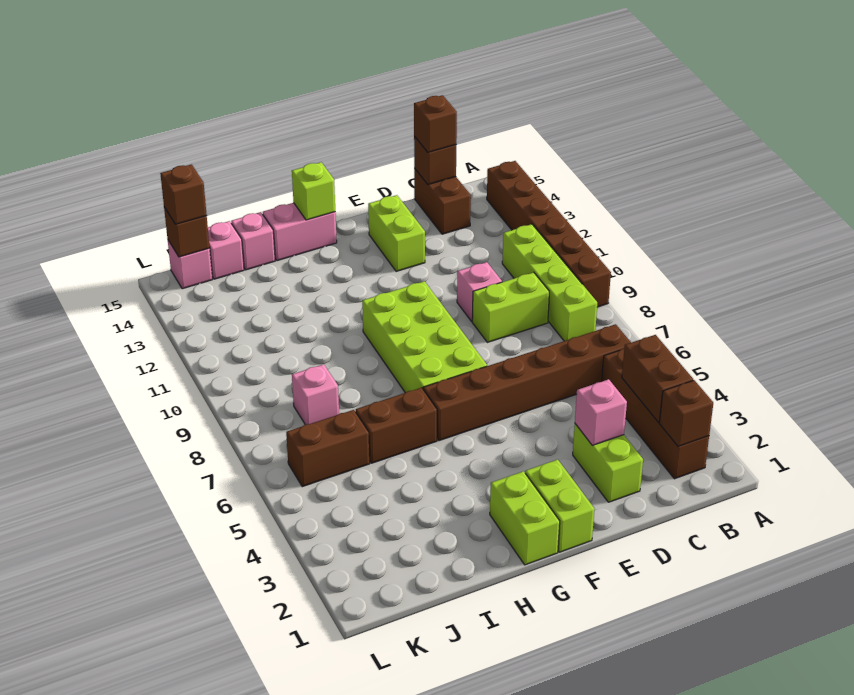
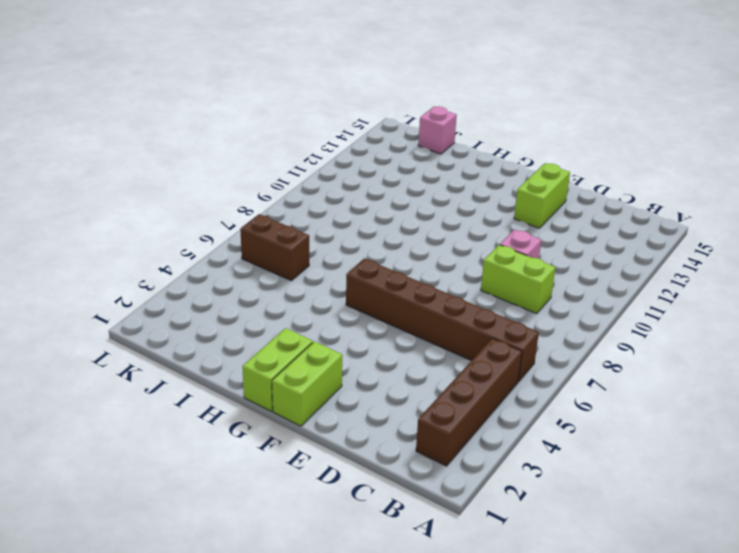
none -> brown brick A9:A14 level 1
none -> lime brick B8:B11 level 1
none -> brown brick C14:C15 level 1

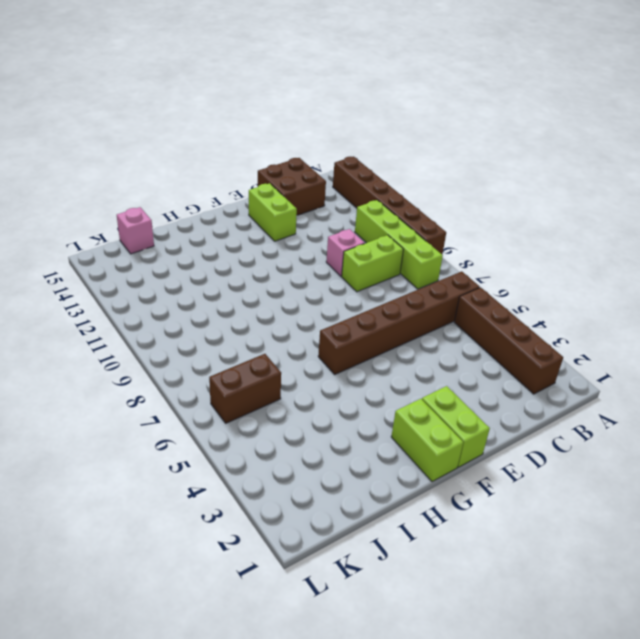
brown brick C14:D15 level 1 -> brown brick C14:C15 level 1
none -> lime brick D2:D3 level 1
none -> lime brick F7:G10 level 1
none -> pink brick G15:H15 level 1

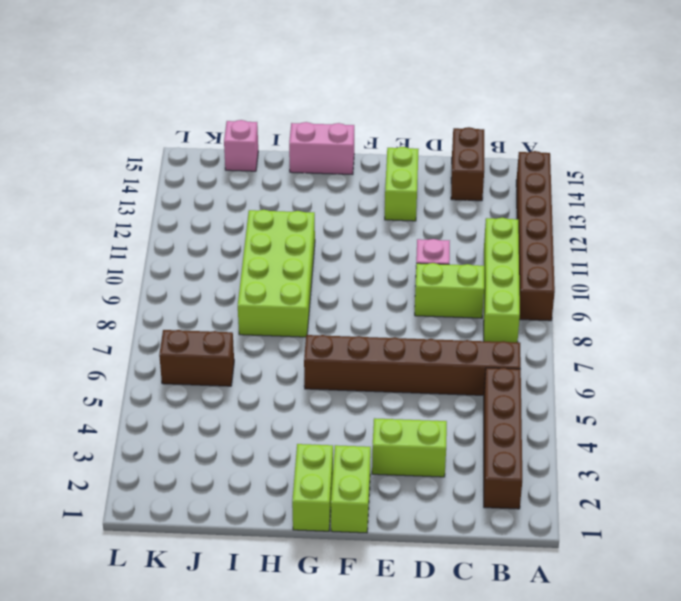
lime brick D3:E3 level 1 -> lime brick D2:D3 level 1
lime brick H8:I11 level 1 -> lime brick F7:G10 level 1
none -> brown brick H6:I6 level 1
none -> pink brick I15 level 1
none -> pink brick J8 level 1

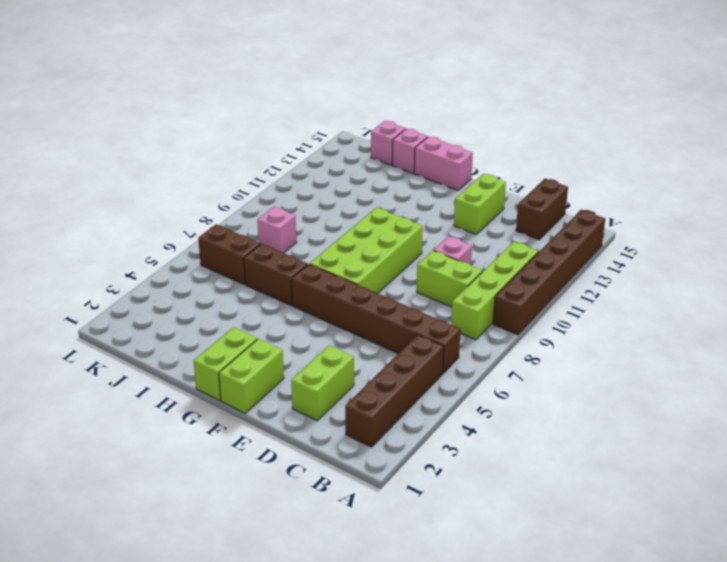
none -> pink brick K15 level 1
none -> brown brick B2 level 2
none -> brown brick B3:B4 level 2

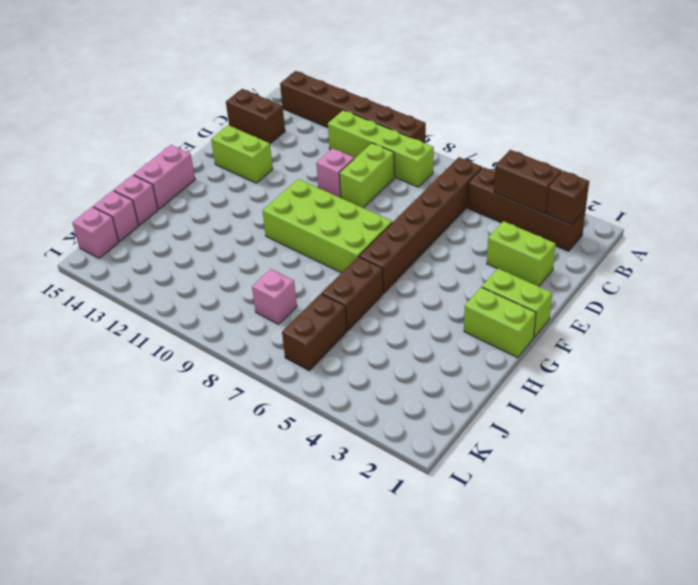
none -> brown brick C15 level 2
none -> pink brick D3 level 2
none -> lime brick G15 level 2

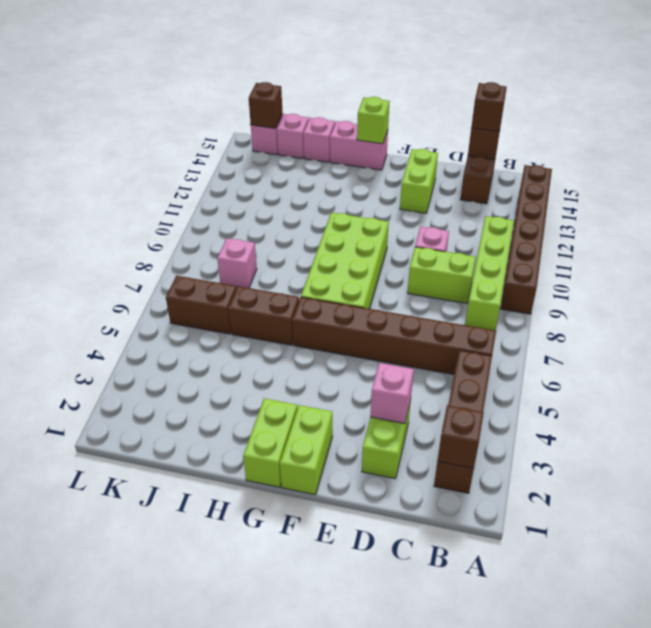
none -> brown brick B3:B4 level 2
none -> brown brick K15 level 3

